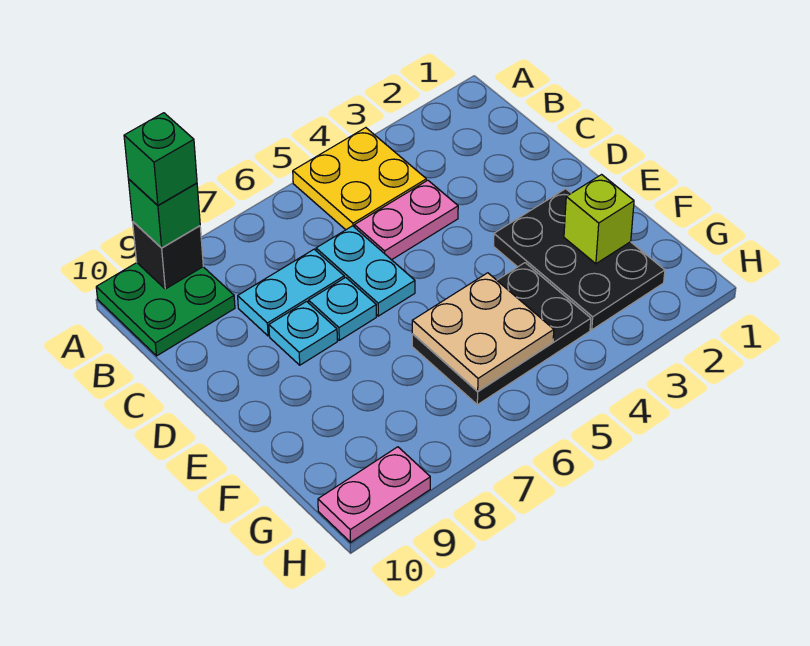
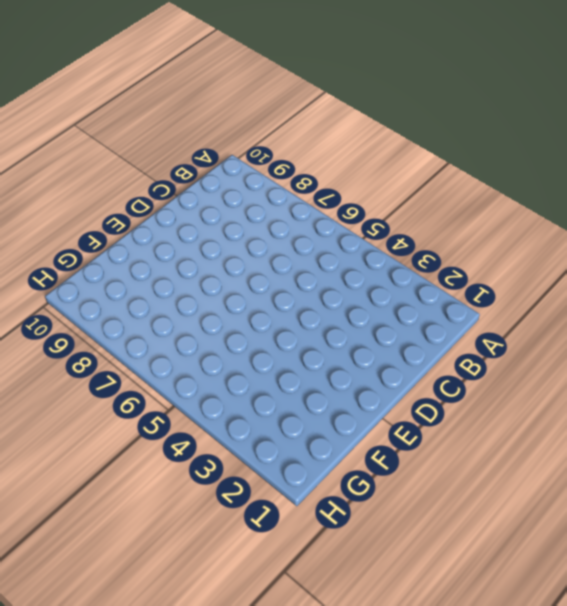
none -> yellow plate A4:B5 level 1
none -> green plate A9:B10 level 1
none -> pink plate C4:C5 level 1

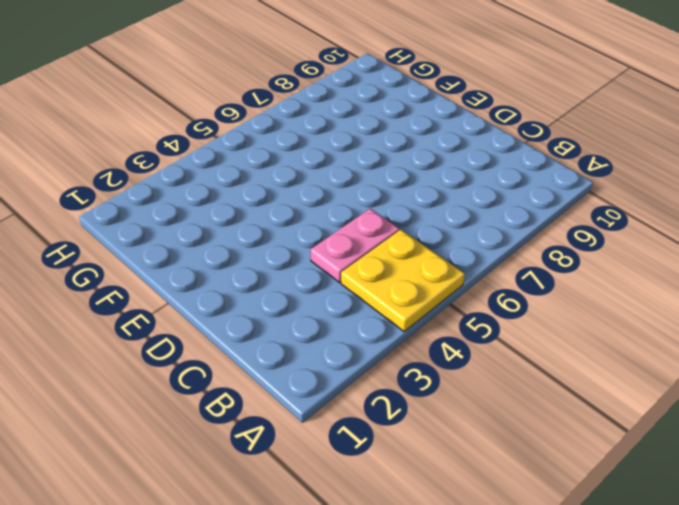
none -> green plate A9:B10 level 1
none -> cyan plate C6:D6 level 1
none -> cyan plate C7:C8 level 1

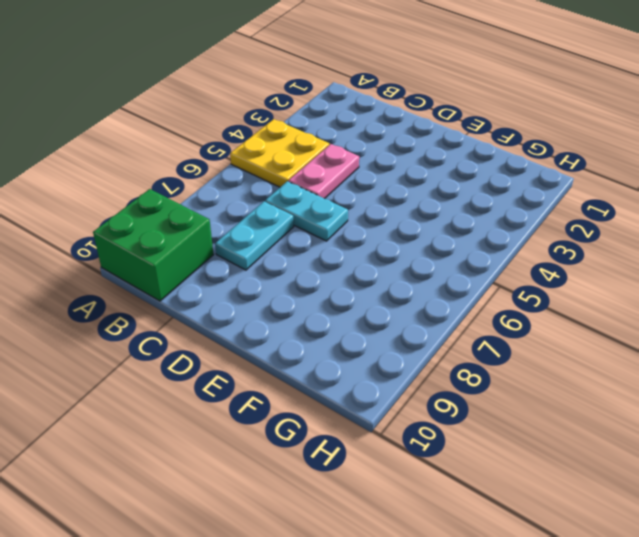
green brick A9:B10 level 1 -> green plate A9:B10 level 1
none -> cyan plate D7 level 1
none -> cyan plate D8 level 1
none -> black plate E2:G3 level 1

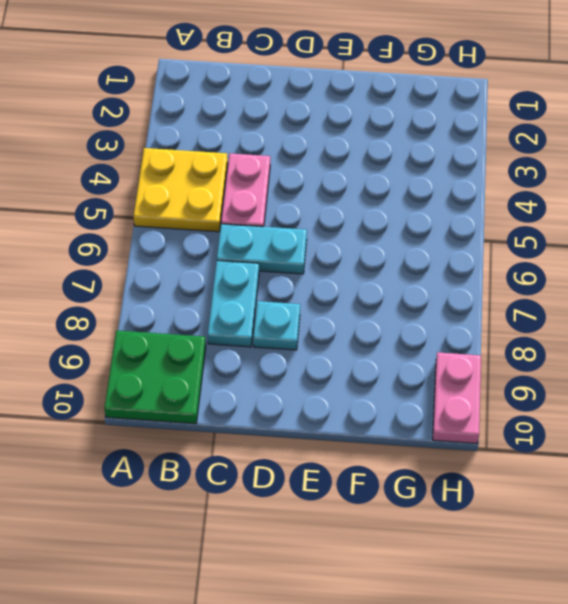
none -> cyan plate D7 level 1
none -> black plate E2:G3 level 1
none -> black plate F4:G6 level 1

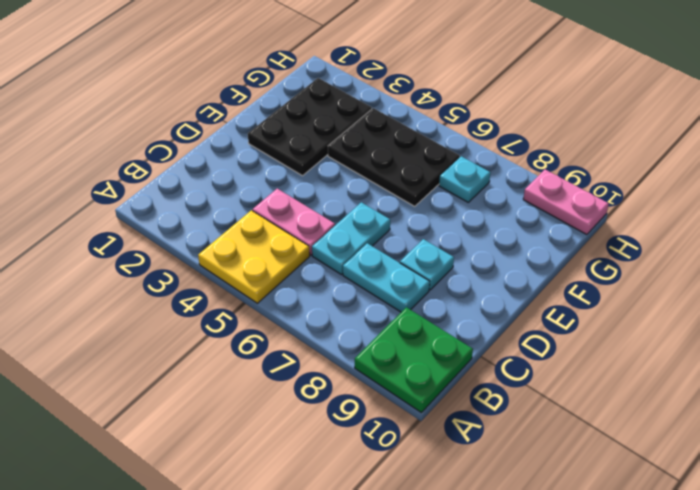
cyan plate G7 level 1 -> cyan plate D7 level 1
none -> black brick A9 level 2
none -> lime brick F2 level 2
none -> tan plate F5:G6 level 2

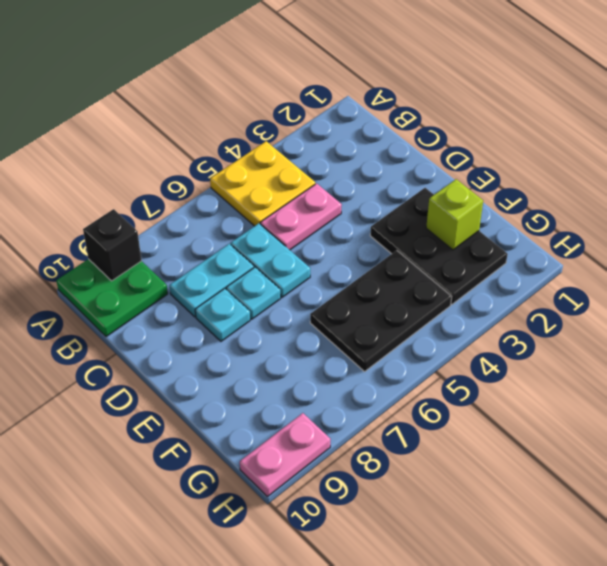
none -> tan plate F5:G6 level 2
none -> green brick A9 level 3
none -> green brick A9 level 4

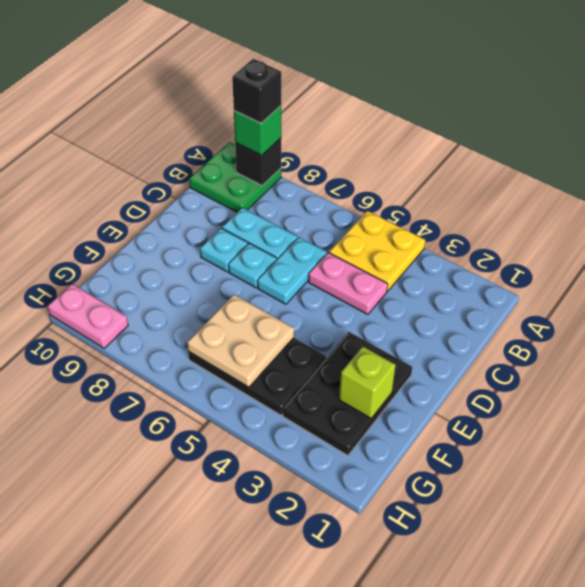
black brick A9 level 4 -> green brick A9 level 4

